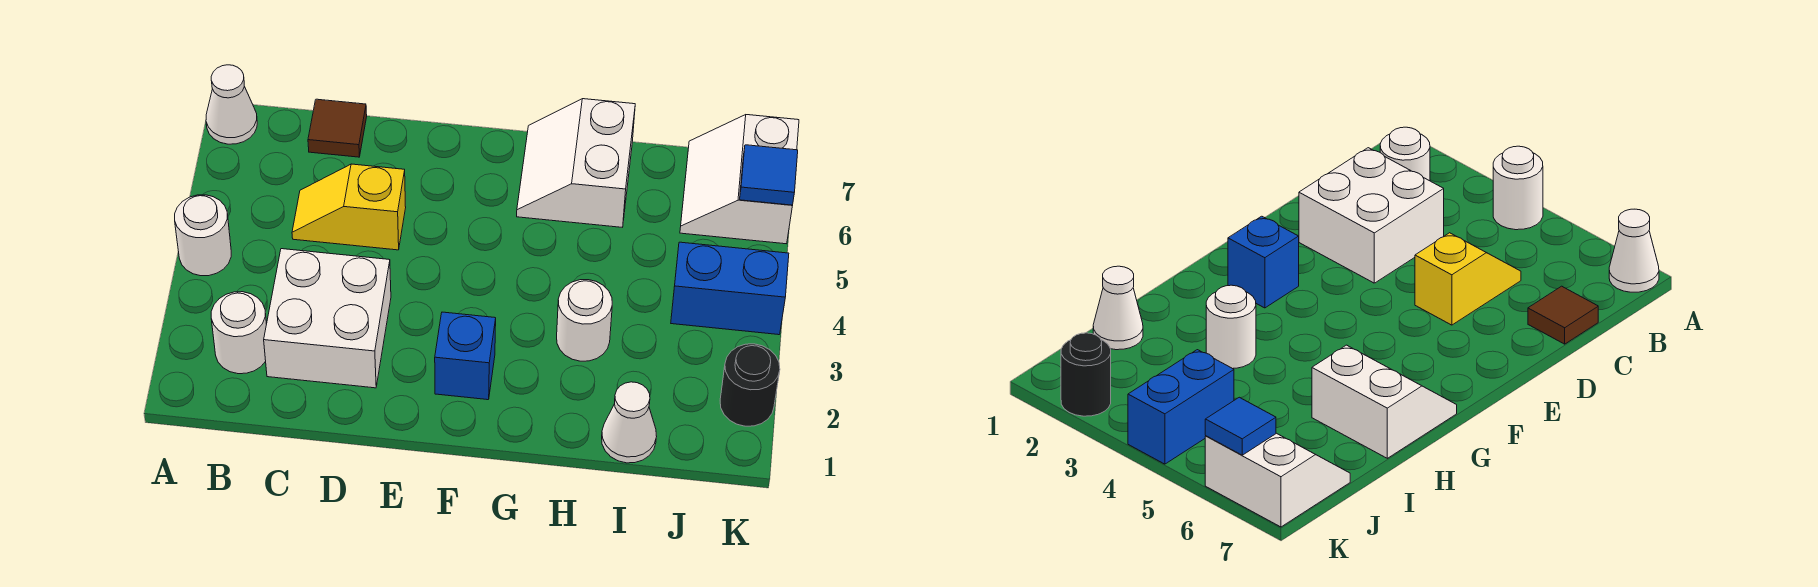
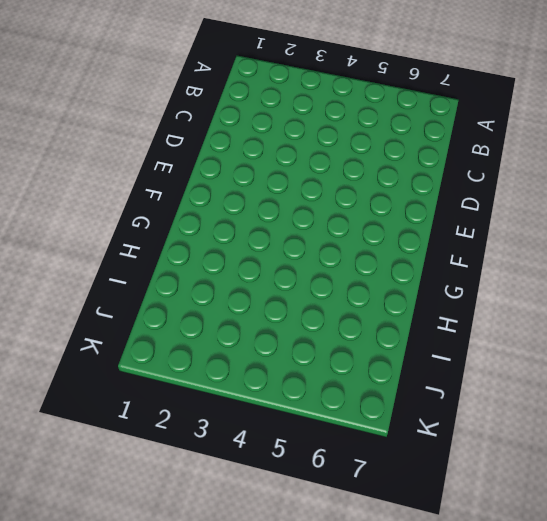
none -> white round brick A4 level 1
none -> white cone A7 level 1
none -> white round brick B2 level 1

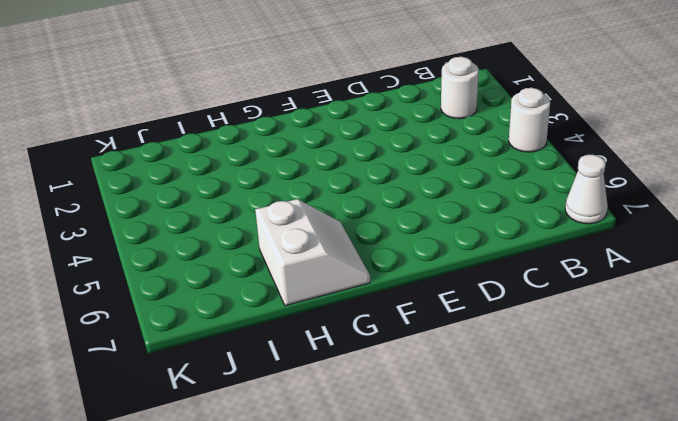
none -> white brick C2:D3 level 1
none -> yellow slope C5:D5 level 1 top D
none -> brown tile C7 level 1

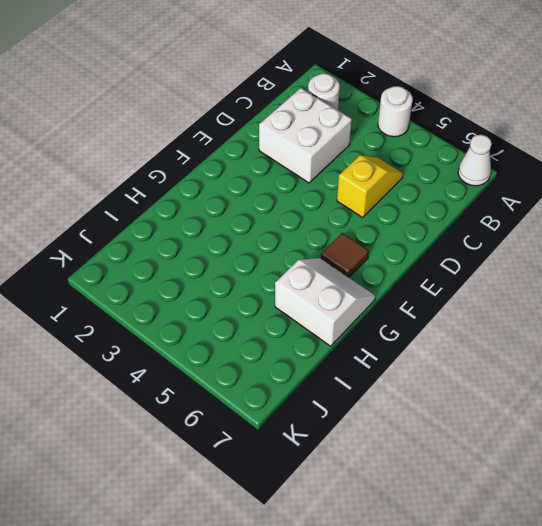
brown tile F6 level 1 -> brown tile C7 level 1
none -> blue brick F2 level 1
none -> white round brick H3 level 1
none -> white cone I1 level 1

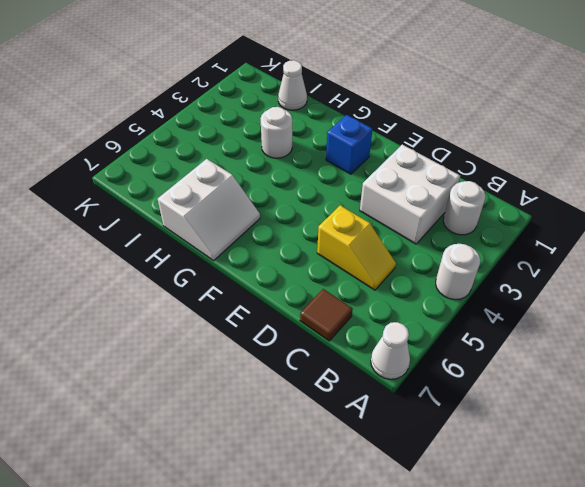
none -> blue brick J4:K4 level 1
none -> white slope J6:K7 level 1 top K
none -> black round brick K2 level 1

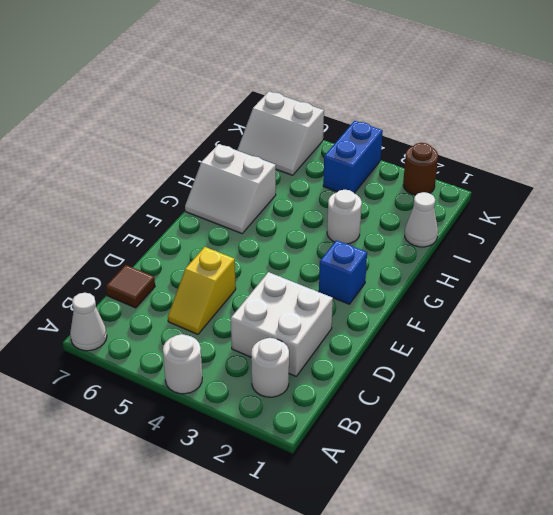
brown round brick K2 level 1 -> black round brick K2 level 1
none -> blue tile K6 level 2

